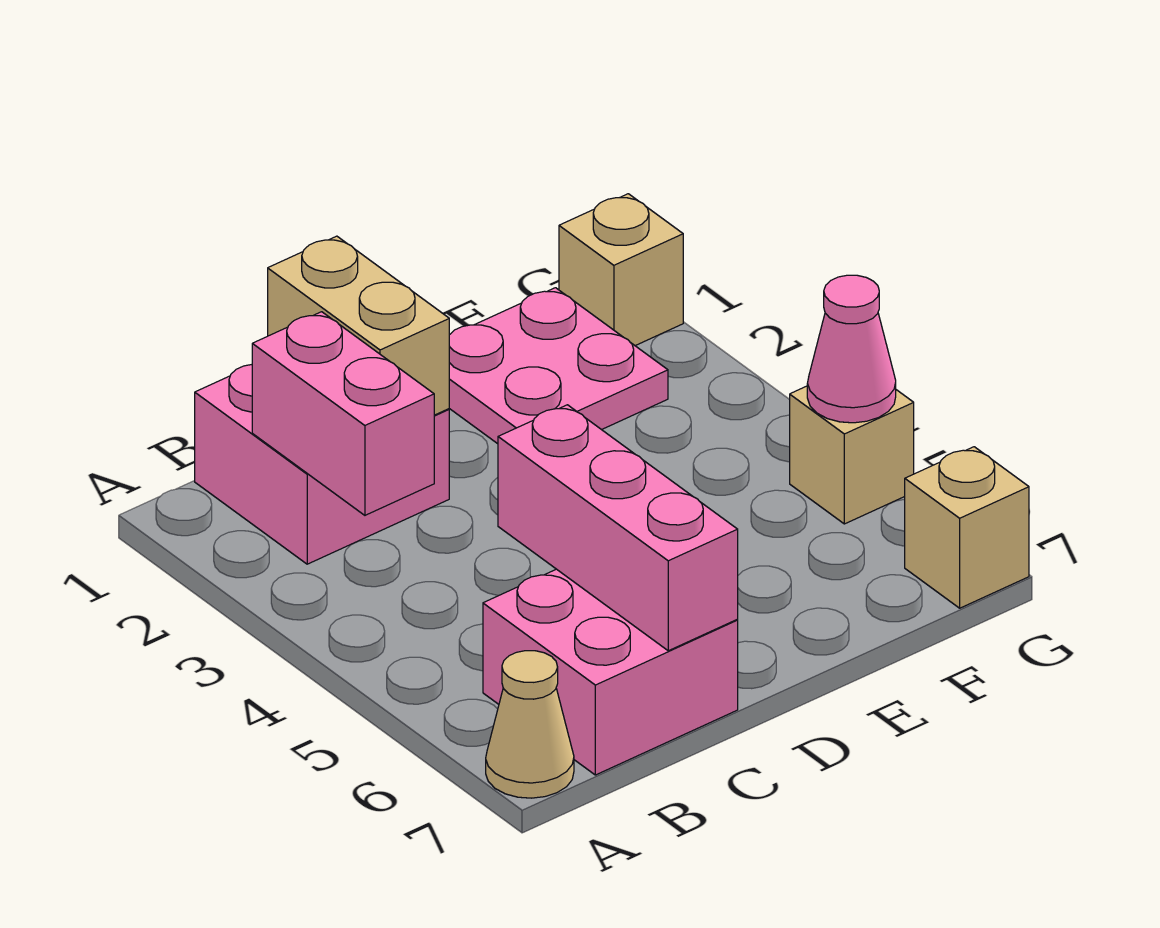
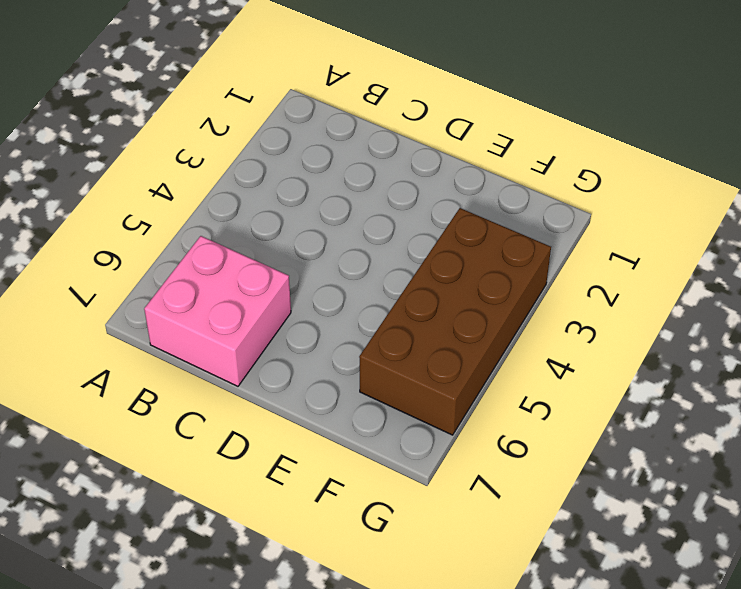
brown brick F3:G6 level 1 -> tan brick G5 level 1
none -> tan cone A7 level 1
none -> pink brick B1:C2 level 1

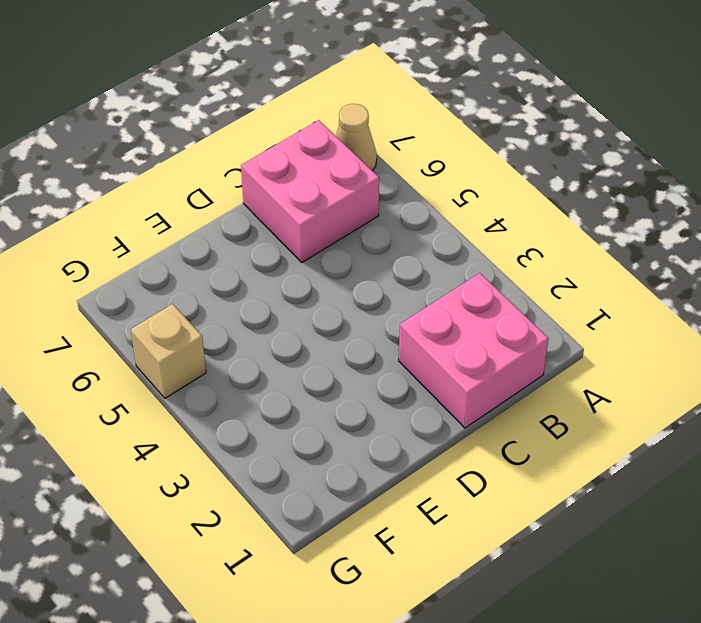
none -> pink plate E1:F2 level 1
none -> tan brick G1 level 1

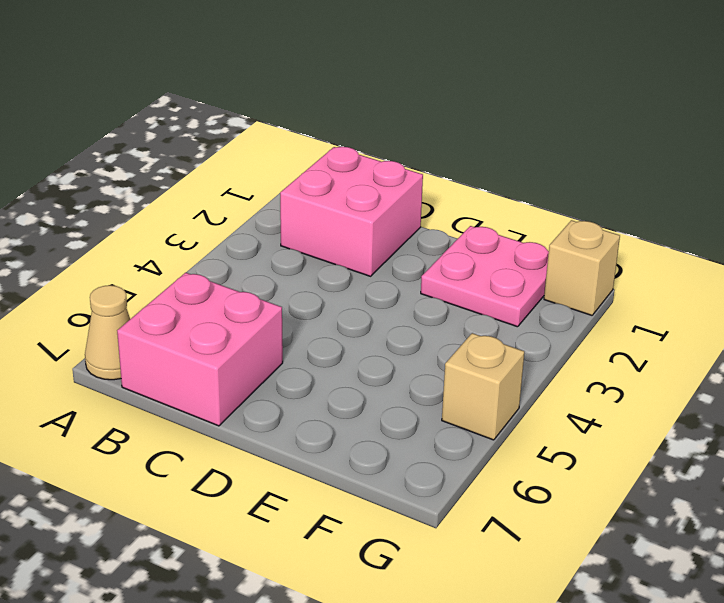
none -> tan brick G7 level 1
none -> pink brick B2:B3 level 2

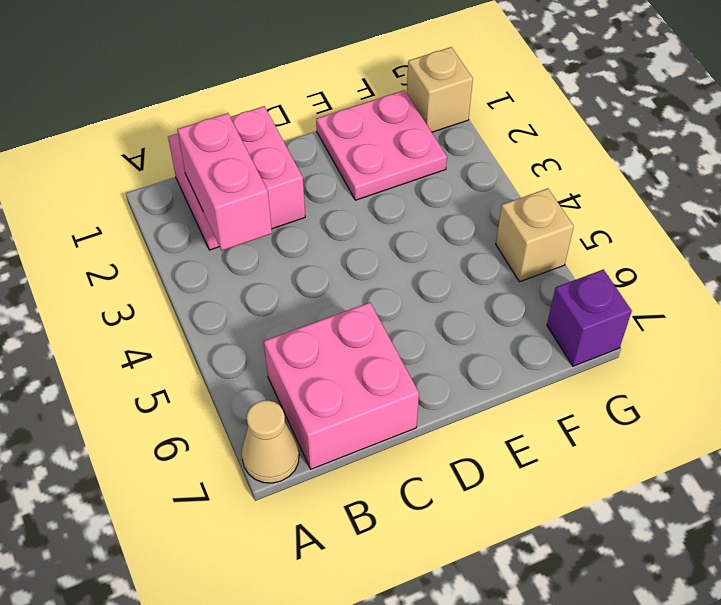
purple brick G7 level 1 -> tan brick G7 level 1
none -> tan brick C1:C2 level 2
none -> pink brick C5:C7 level 2

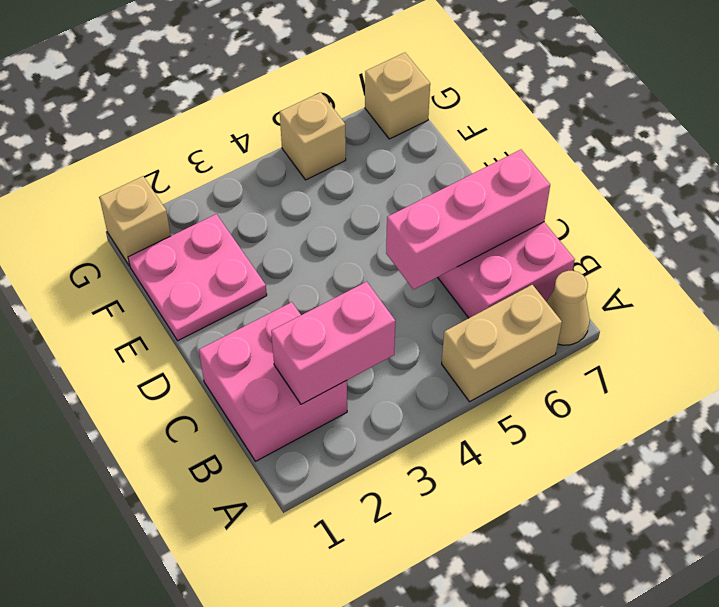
tan brick A5:A6 level 1 -> tan brick C1:C2 level 2
none -> pink cone G5 level 2

